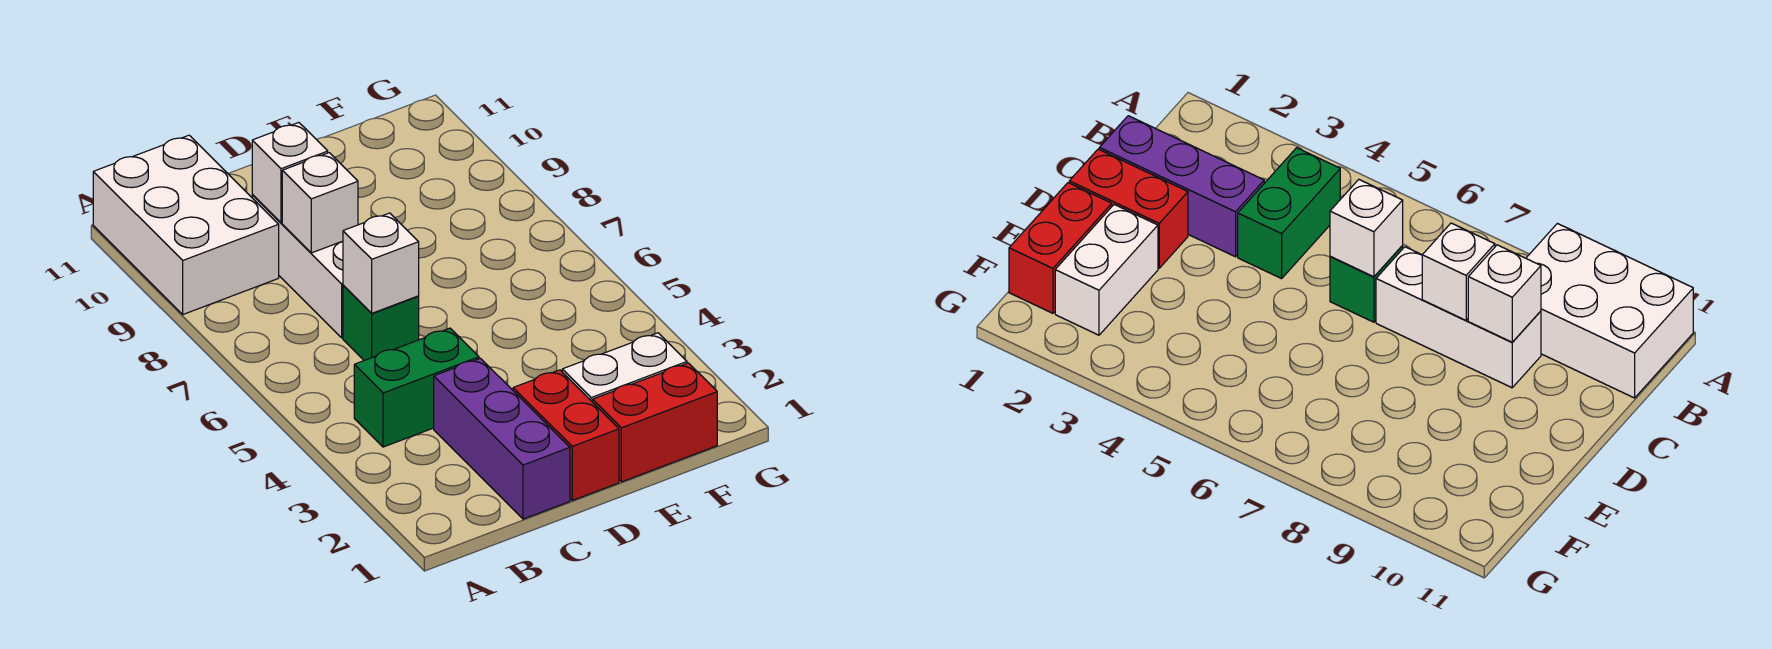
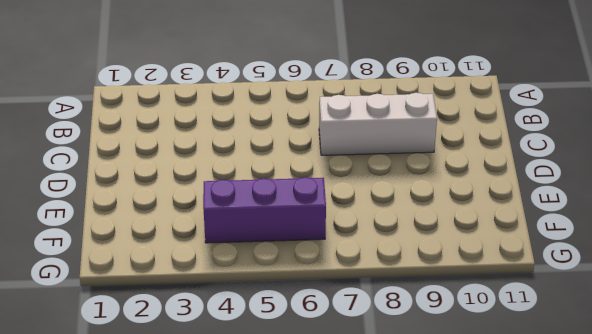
purple brick F4:F6 level 1 -> purple brick C1:C3 level 1
none -> white brick A9:B11 level 1
none -> green brick B4:C4 level 1

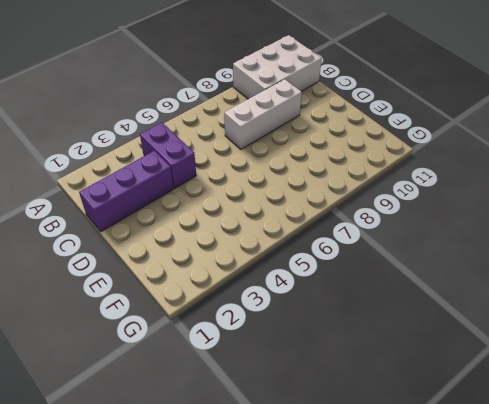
purple brick B4:C4 level 1 -> green brick B4:C4 level 1
none -> green brick C6 level 1
none -> red brick D1:D2 level 1

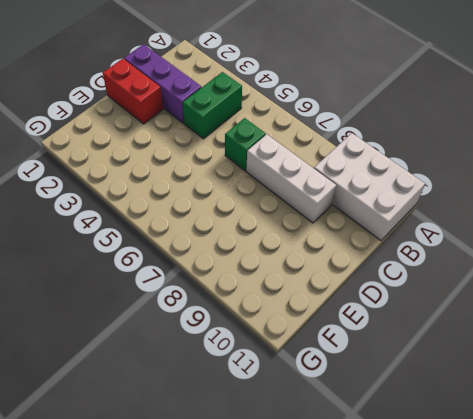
none -> red brick E1:F1 level 1
none -> white brick E2:F2 level 1

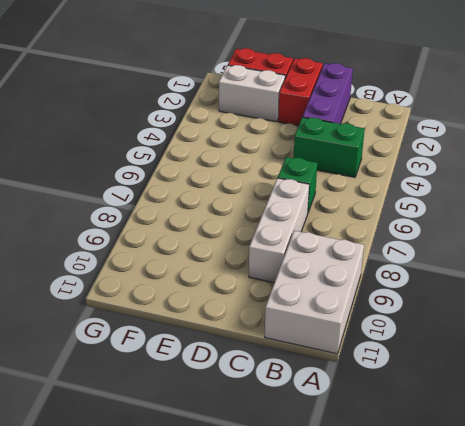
none -> white brick C6 level 2
none -> white brick C8 level 2

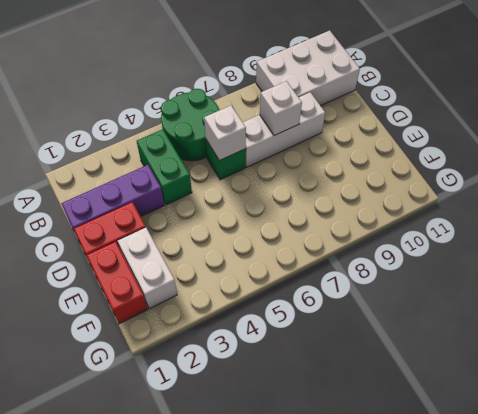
green round brick A5:B6 level 1 -> none
none -> white brick C9 level 2

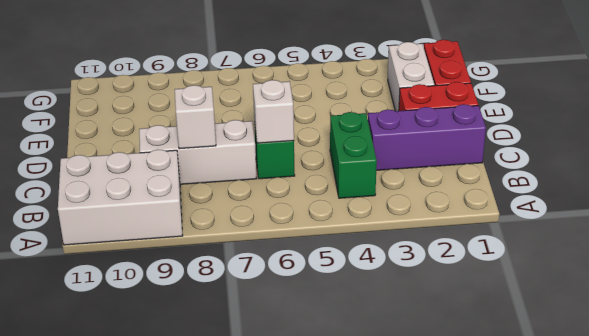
none -> white brick C9 level 2

